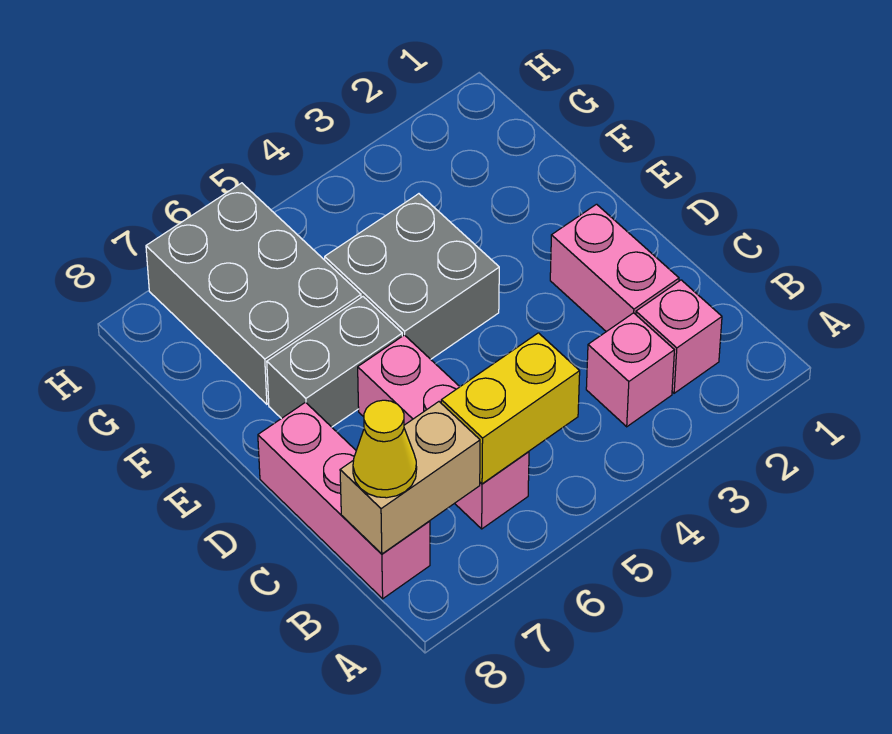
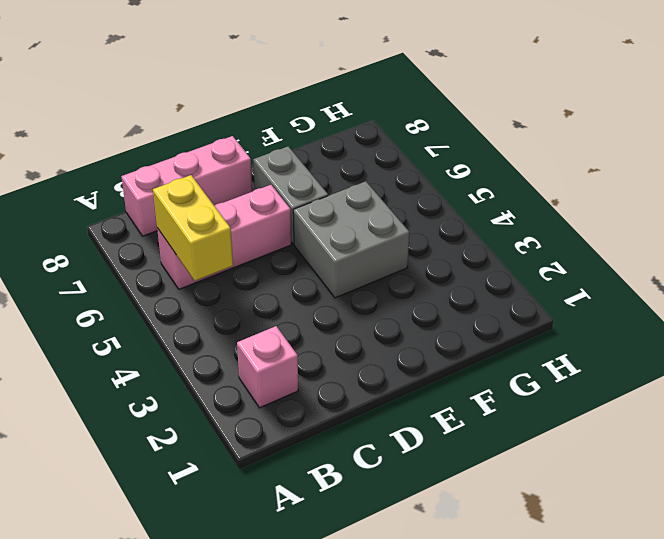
none -> pink brick B3 level 1
none -> pink brick C2:D2 level 1

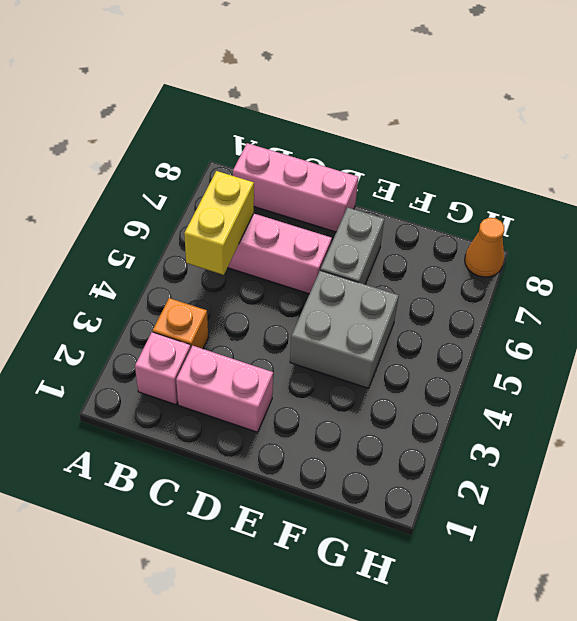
orange brick B3 level 1 -> pink brick B3 level 1
orange cone H8 level 1 -> none
none -> grey brick F6:H7 level 1
none -> tan brick B7:B8 level 2

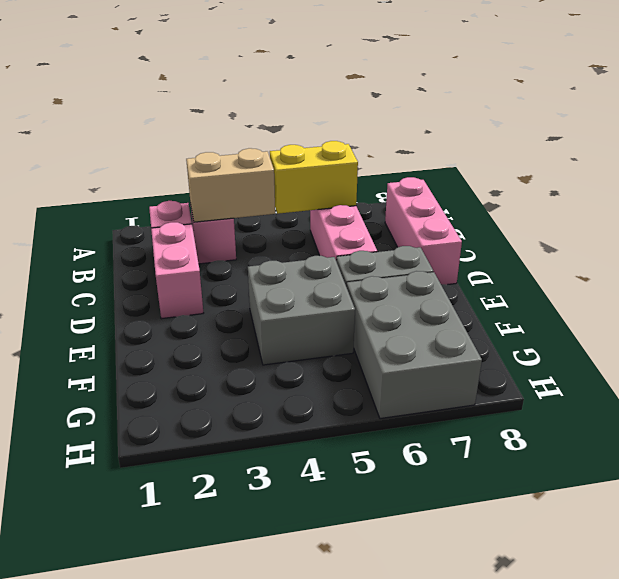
tan brick B3:B4 level 2 -> tan brick B7:B8 level 2
none -> yellow cone B8 level 3

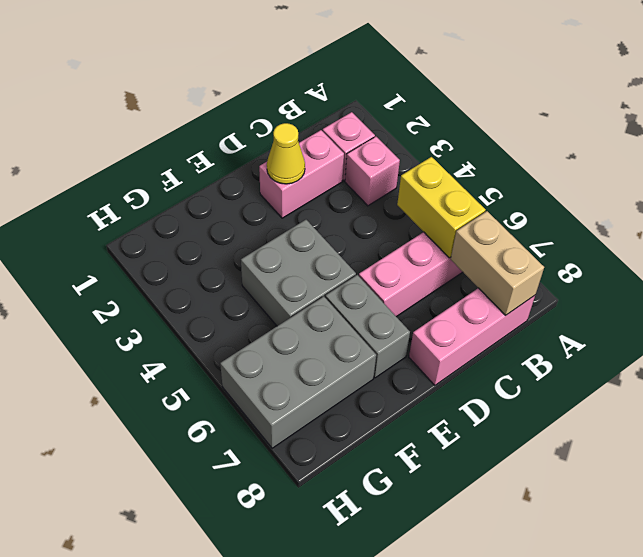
yellow cone D2 level 2 -> yellow cone B8 level 3

